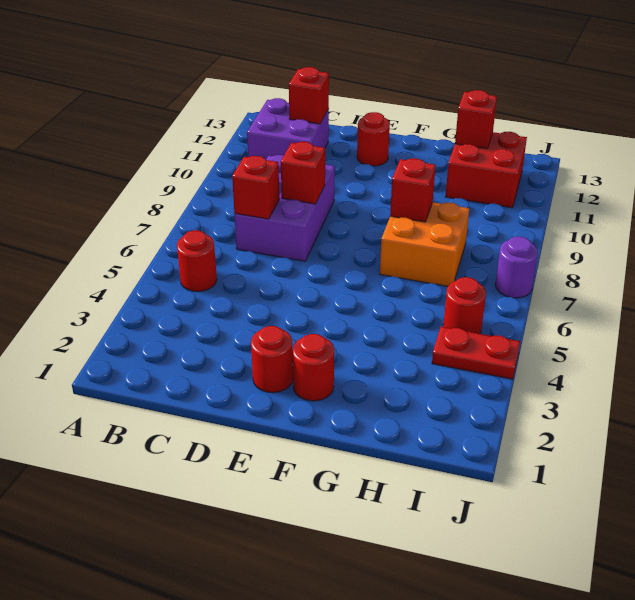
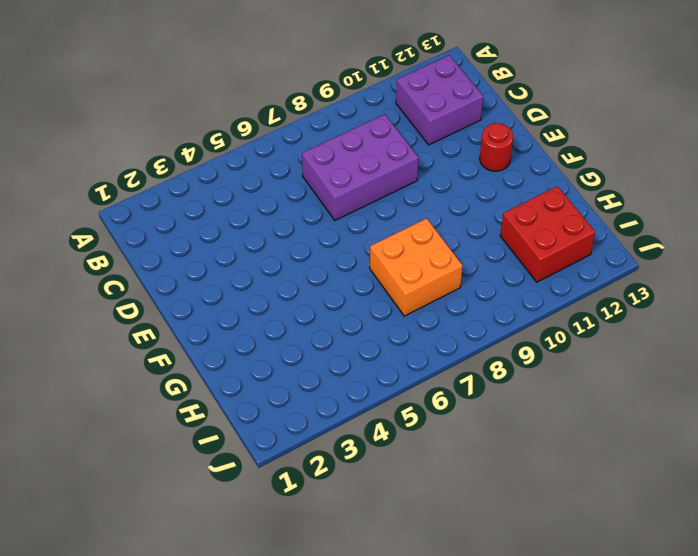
none -> red round brick B5 level 1
none -> red round brick E2 level 1
none -> red round brick F2 level 1

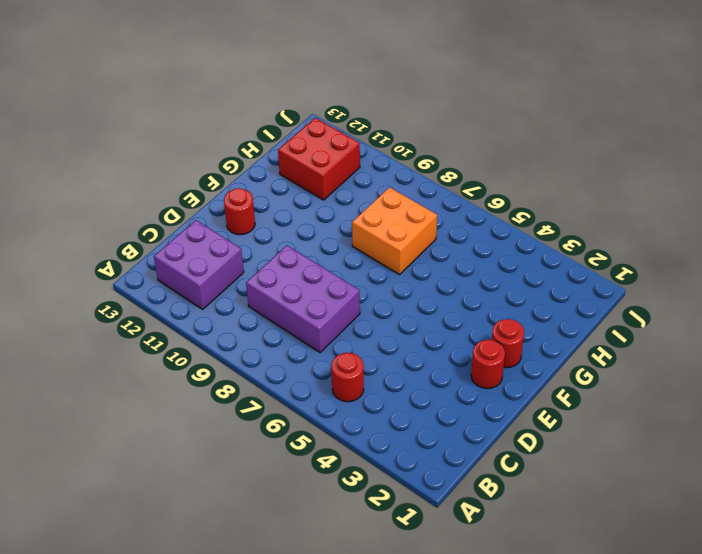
none -> red plate I4:J4 level 1
none -> red round brick I5 level 1
none -> purple round brick J7 level 1

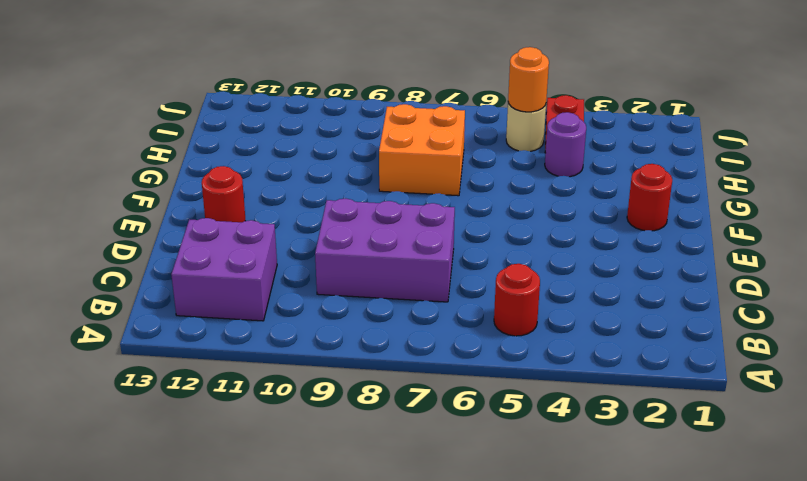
purple round brick H4 level 1 -> purple round brick J7 level 1
tan round brick I5 level 1 -> red round brick I5 level 1
orange round brick I5 level 2 -> none
none -> red round brick E2 level 1
none -> red brick H11:I12 level 1
none -> red brick C7 level 2

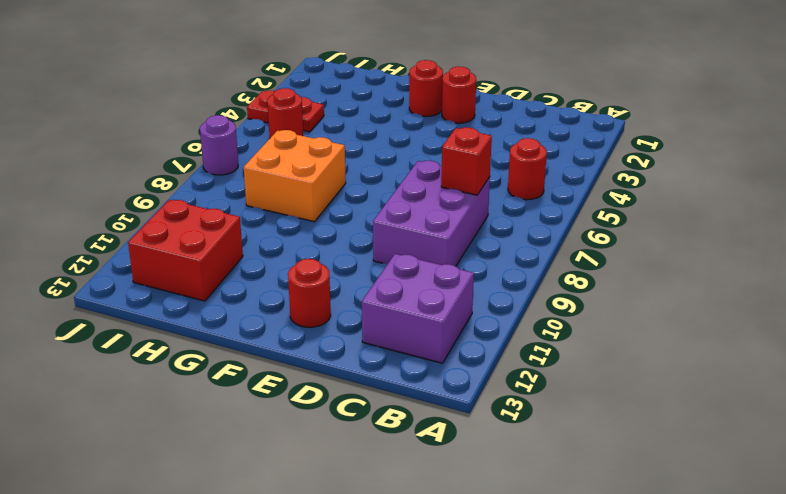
none -> red brick C12 level 2
none -> red brick D8 level 2
none -> red brick G8 level 2

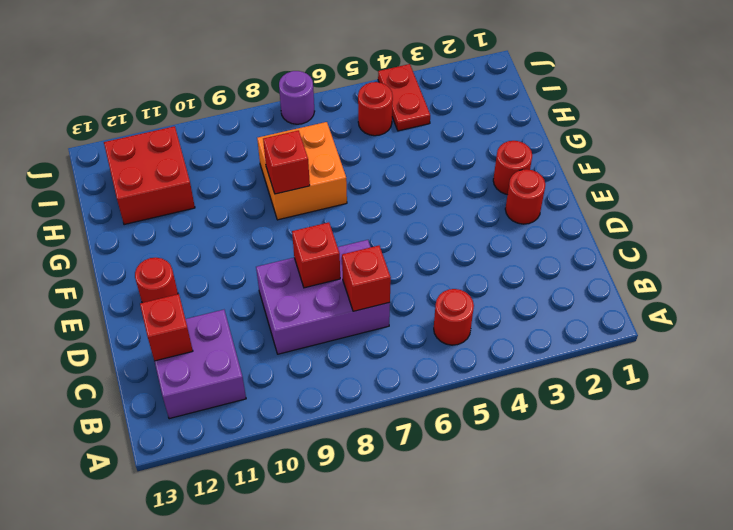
none -> red brick H12 level 2

